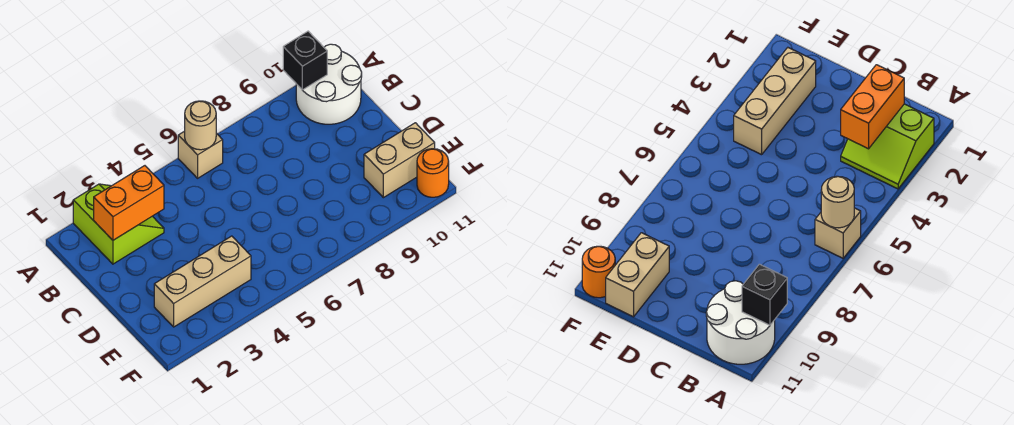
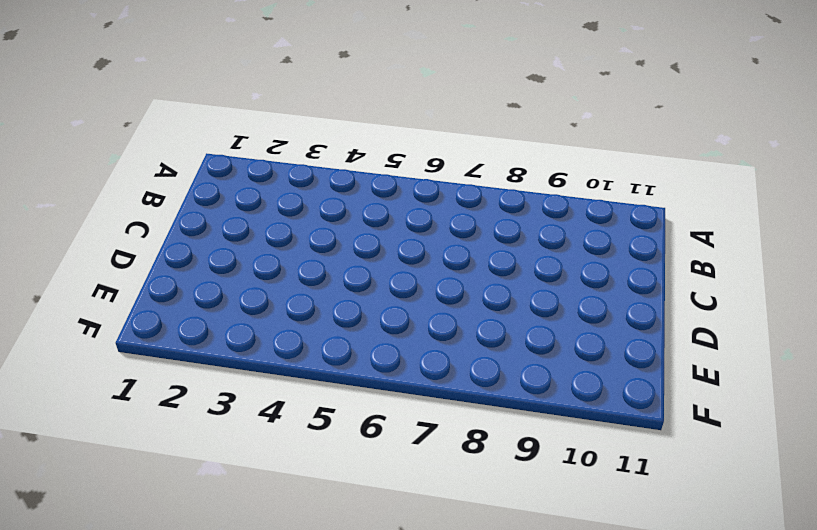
none -> lime slope A2:B3 level 1 top 2
none -> tan brick A6 level 1

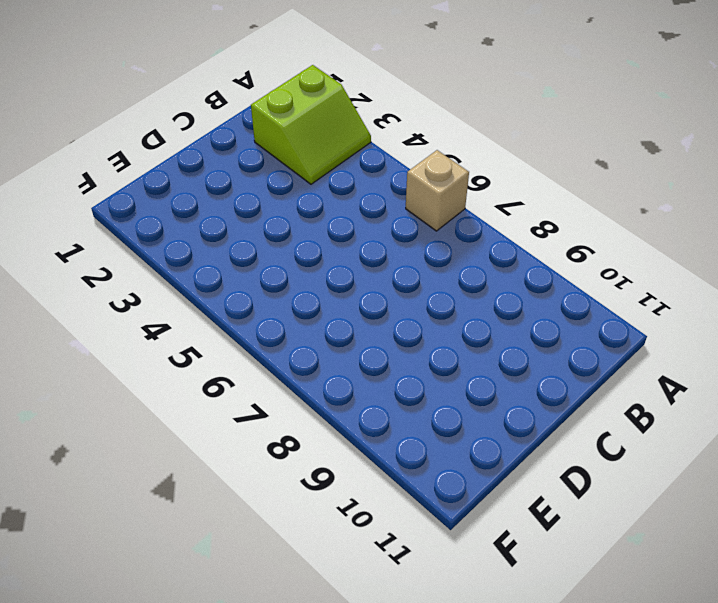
none -> white round brick A10:B11 level 1
none -> tan brick E2:E4 level 1

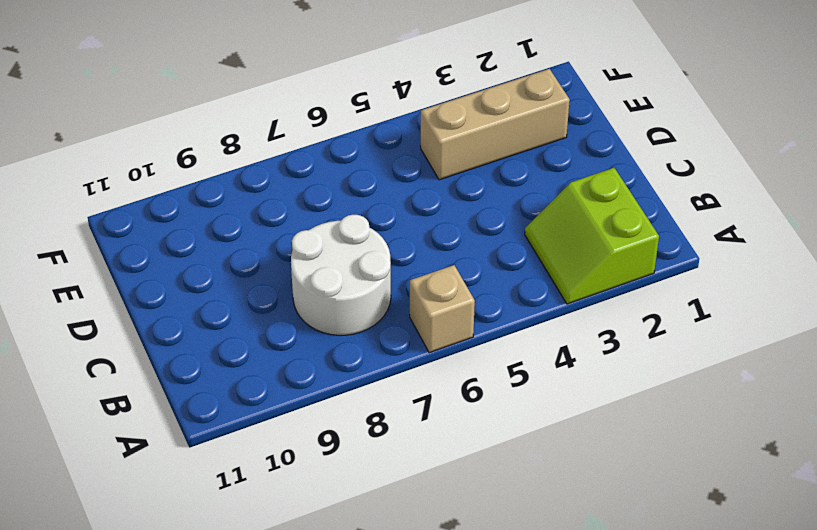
white round brick B7:C8 level 1 -> white round brick A10:B11 level 1
none -> tan brick E10:E11 level 1
none -> orange round brick F11 level 1

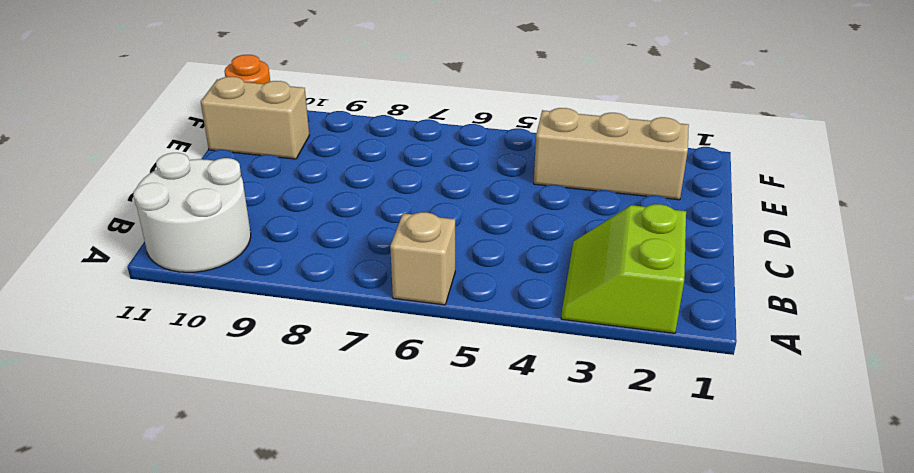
none -> tan round brick A6 level 2
none -> black brick A10 level 2

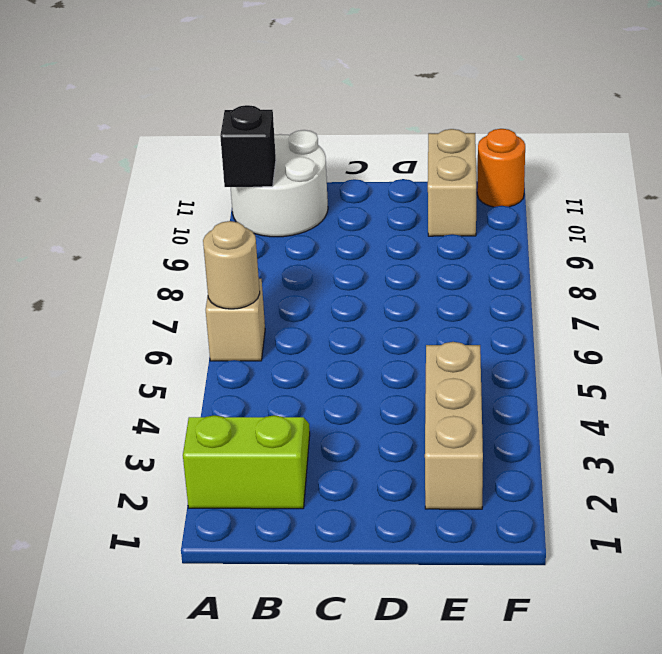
none -> orange brick B2:B3 level 2

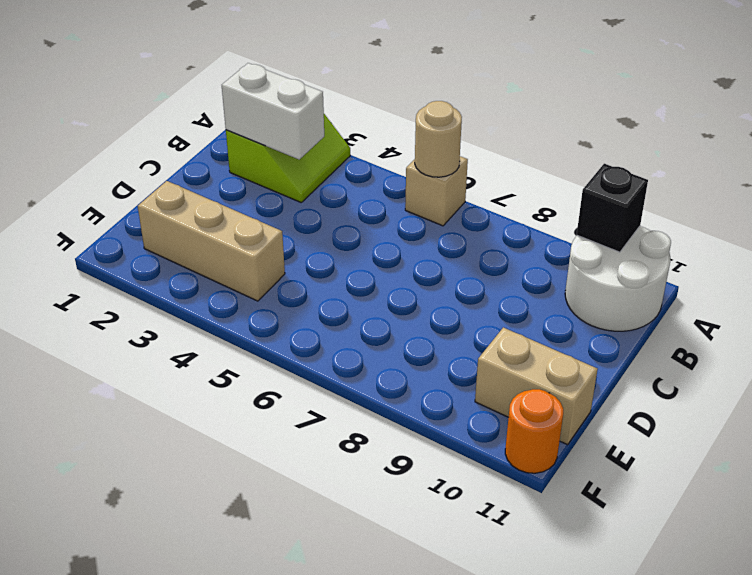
white brick B2:B3 level 2 -> orange brick B2:B3 level 2

